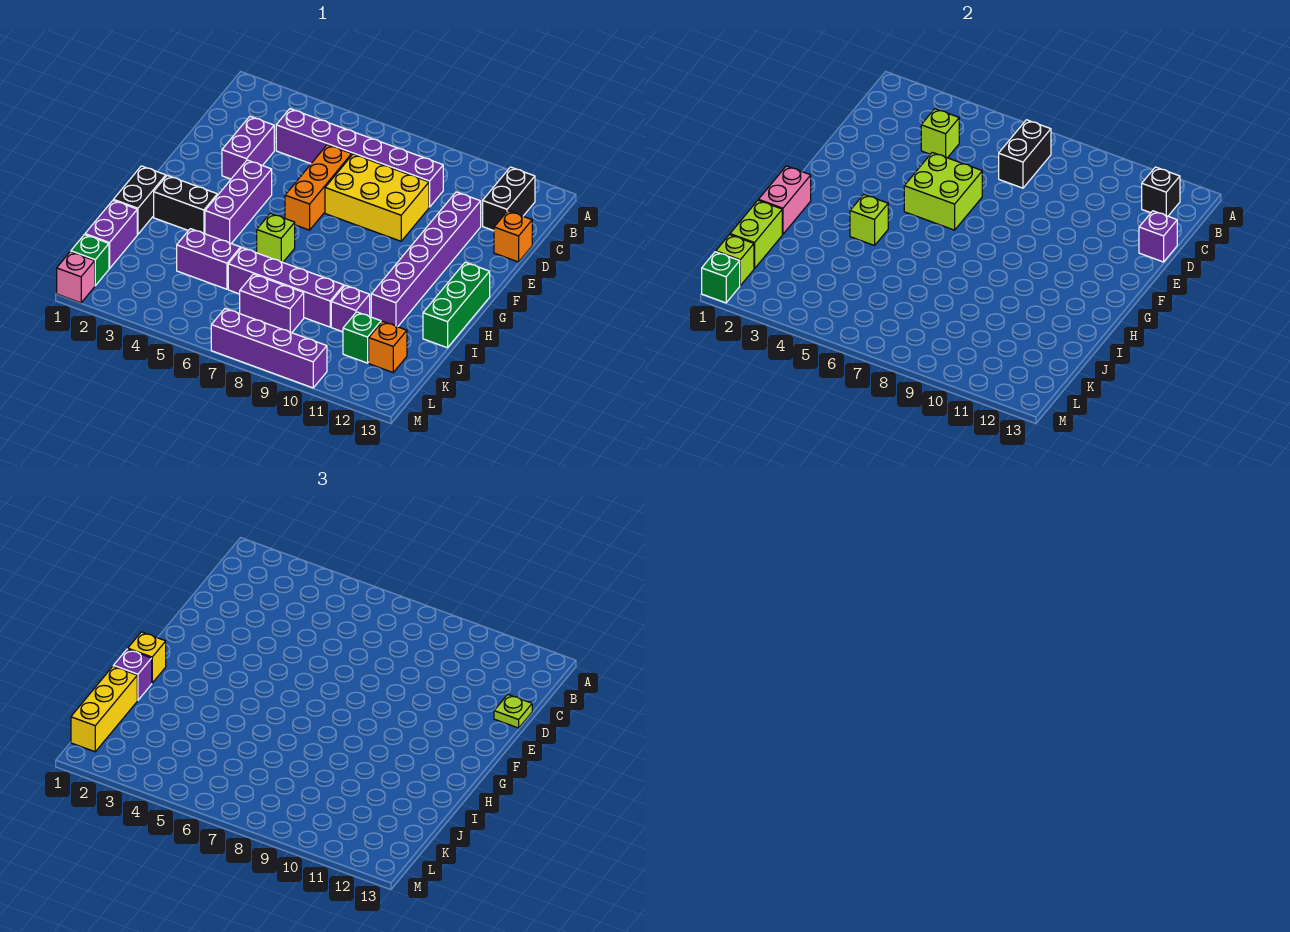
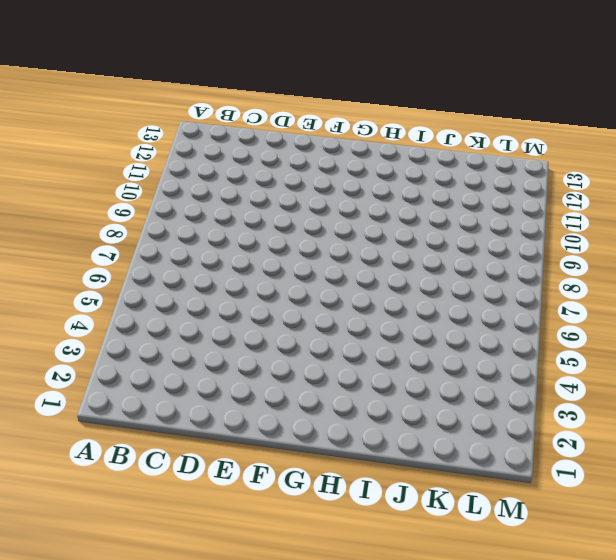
none -> black brick B12:C12 level 1
none -> purple brick C4:C9 level 1
none -> purple brick D3:E3 level 1
none -> orange brick D6:F6 level 1

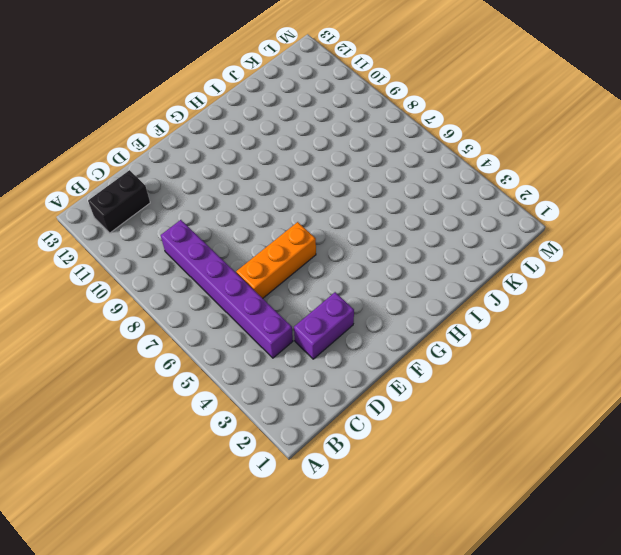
none -> yellow brick D7:E9 level 1
none -> purple brick D11:I11 level 1
none -> orange brick D13 level 1
none -> purple brick F4:H4 level 1

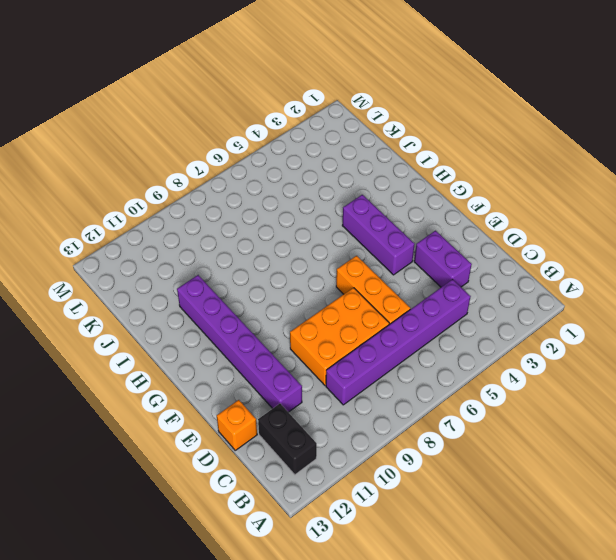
orange brick D7:E9 level 1 -> yellow brick D7:E9 level 1
none -> green brick G13:I13 level 1
none -> black brick H1:I1 level 1
none -> black brick H2:H3 level 1
none -> lime brick H6 level 1

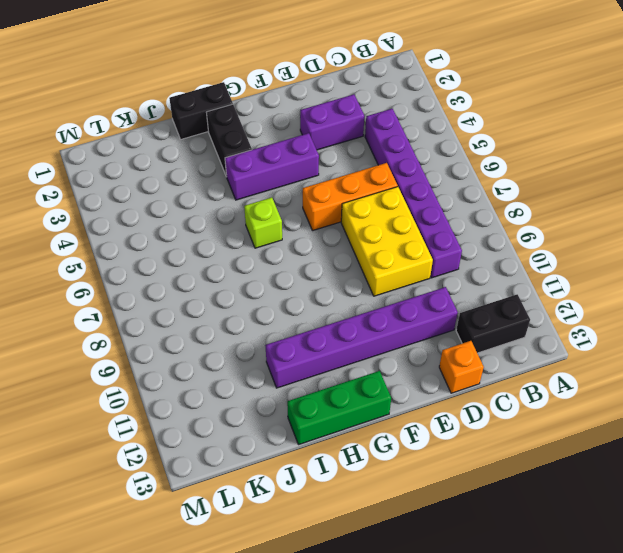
none -> purple brick J1:K1 level 1
none -> purple brick J4:J5 level 1
none -> purple brick J6:J9 level 1
none -> purple brick J10 level 1

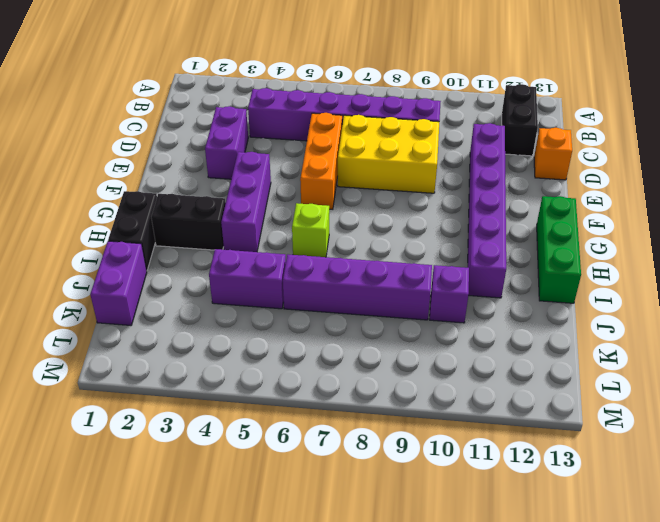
none -> purple brick K7:K8 level 1
none -> green brick K11 level 1
none -> orange brick K12 level 1
none -> green brick L1 level 1

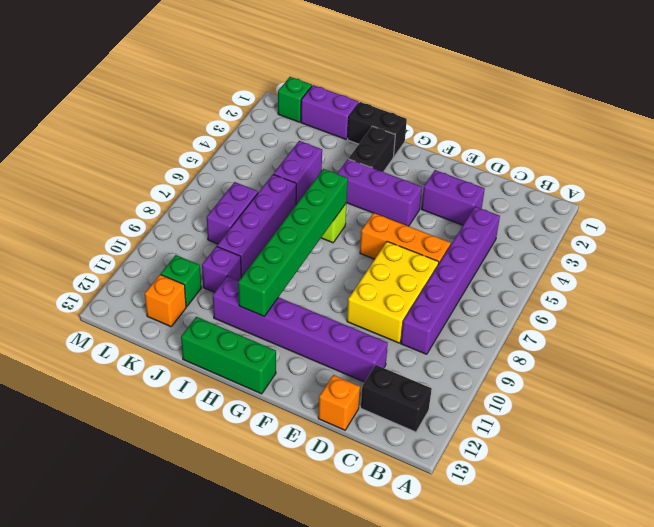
green brick H6:H11 level 2 -> none
none -> pink brick M1 level 1
none -> purple brick M7:M10 level 1
none -> black brick B7:C7 level 2
none -> black brick B12 level 2

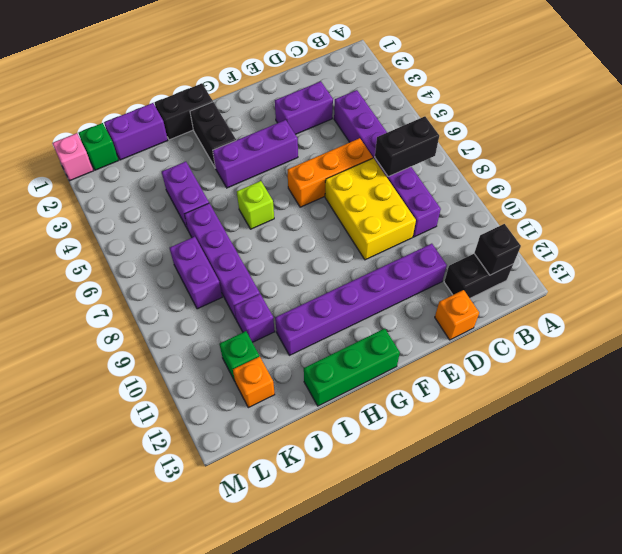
none -> purple brick M7:M10 level 1
none -> lime brick C4 level 2
none -> purple brick D13 level 2
none -> lime brick E5:F6 level 2

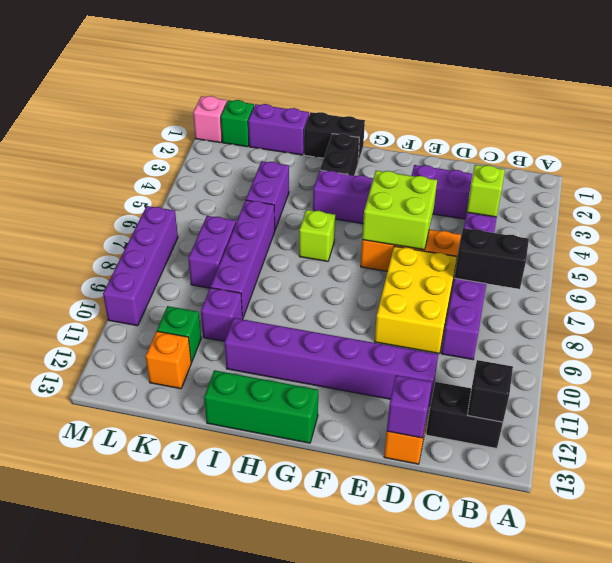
none -> pink brick H1:I1 level 2
none -> lime brick H4 level 2
none -> lime brick J1:K1 level 2
none -> lime brick L1 level 2

